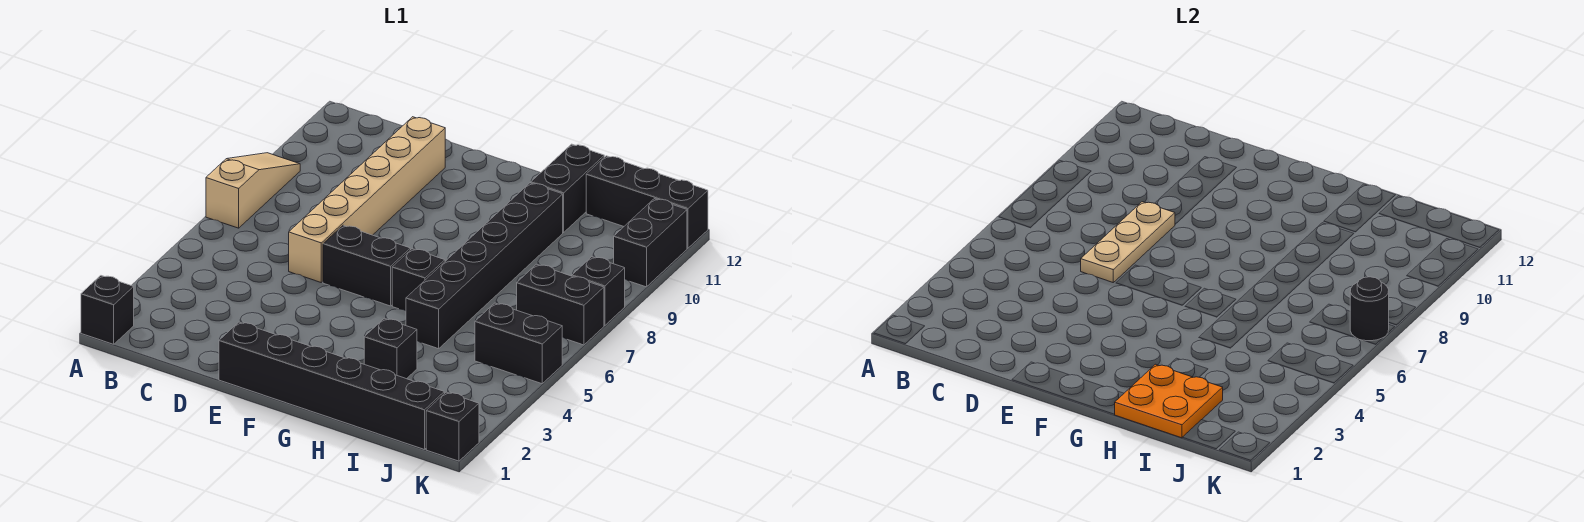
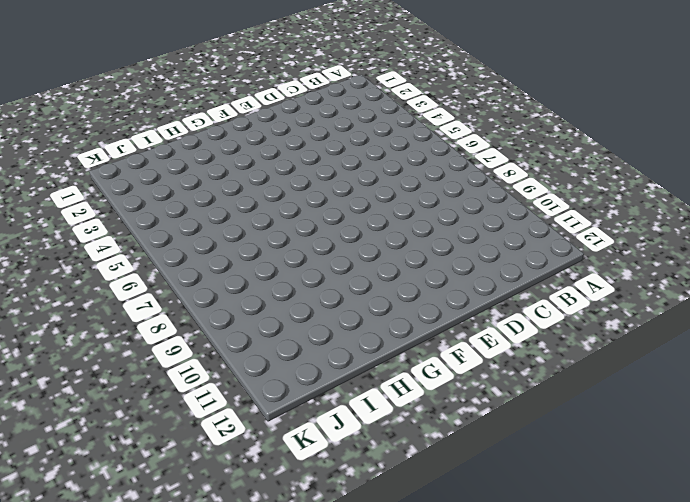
none -> black brick A1 level 1
none -> tan slope A7:A9 level 1 top 7
none -> tan brick D6:D11 level 1

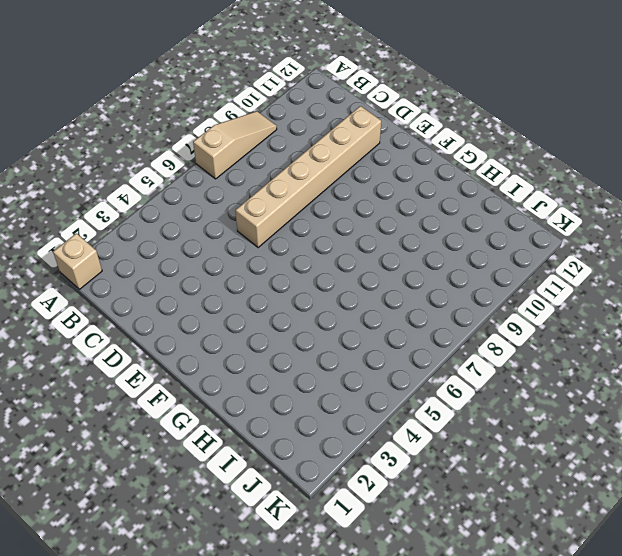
tan brick A1 level 1 -> black brick A1 level 1
none -> black brick E1:J1 level 1
none -> black brick E6:F6 level 1
none -> black brick G6 level 1

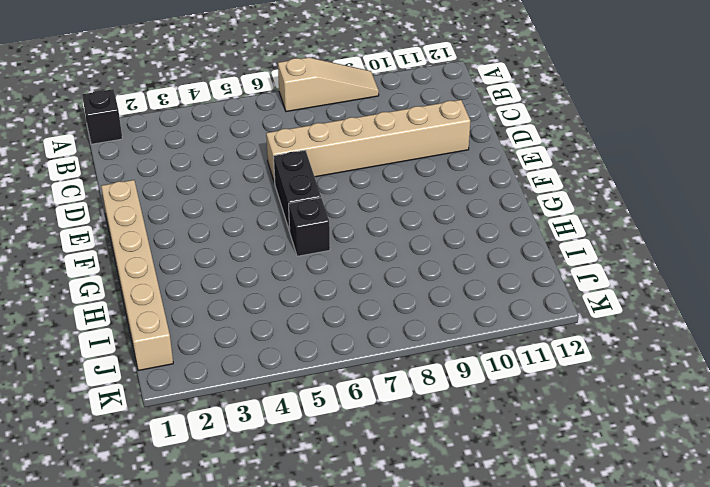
tan brick E1:J1 level 1 -> black brick E1:J1 level 1
none -> black brick H3 level 1
none -> black brick H5:H10 level 1
none -> black brick H11:H12 level 1

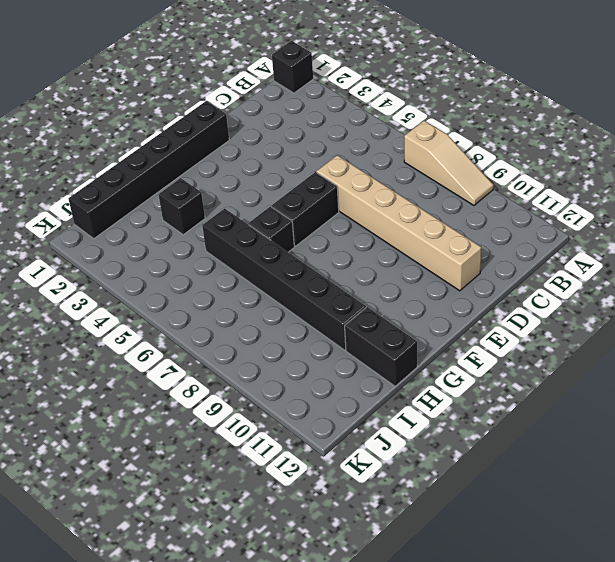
none -> black brick I12:K12 level 1
none -> black brick J5:K5 level 1
none -> black brick J7:K7 level 1

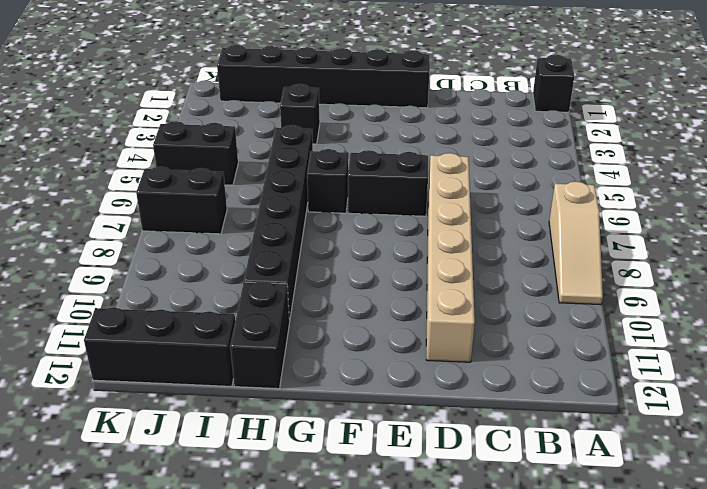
none -> black brick K1 level 1
none -> black brick K8 level 1
none -> black brick K10:K11 level 1

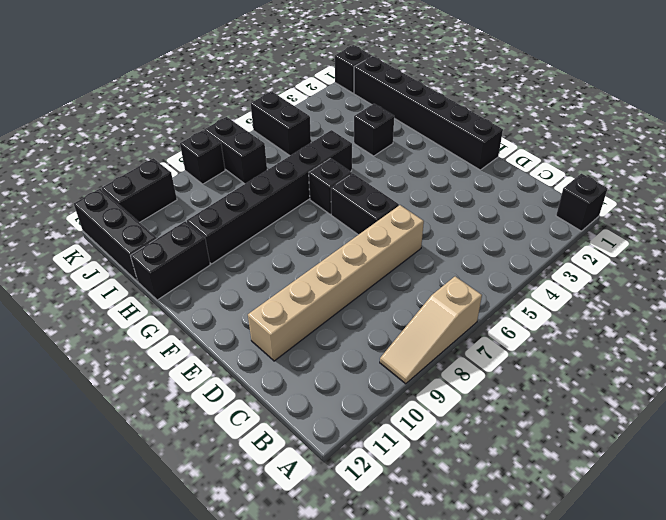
none -> tan plate D6:D8 level 2
none -> orange plate H1:I2 level 2
none -> black round brick K7 level 2

